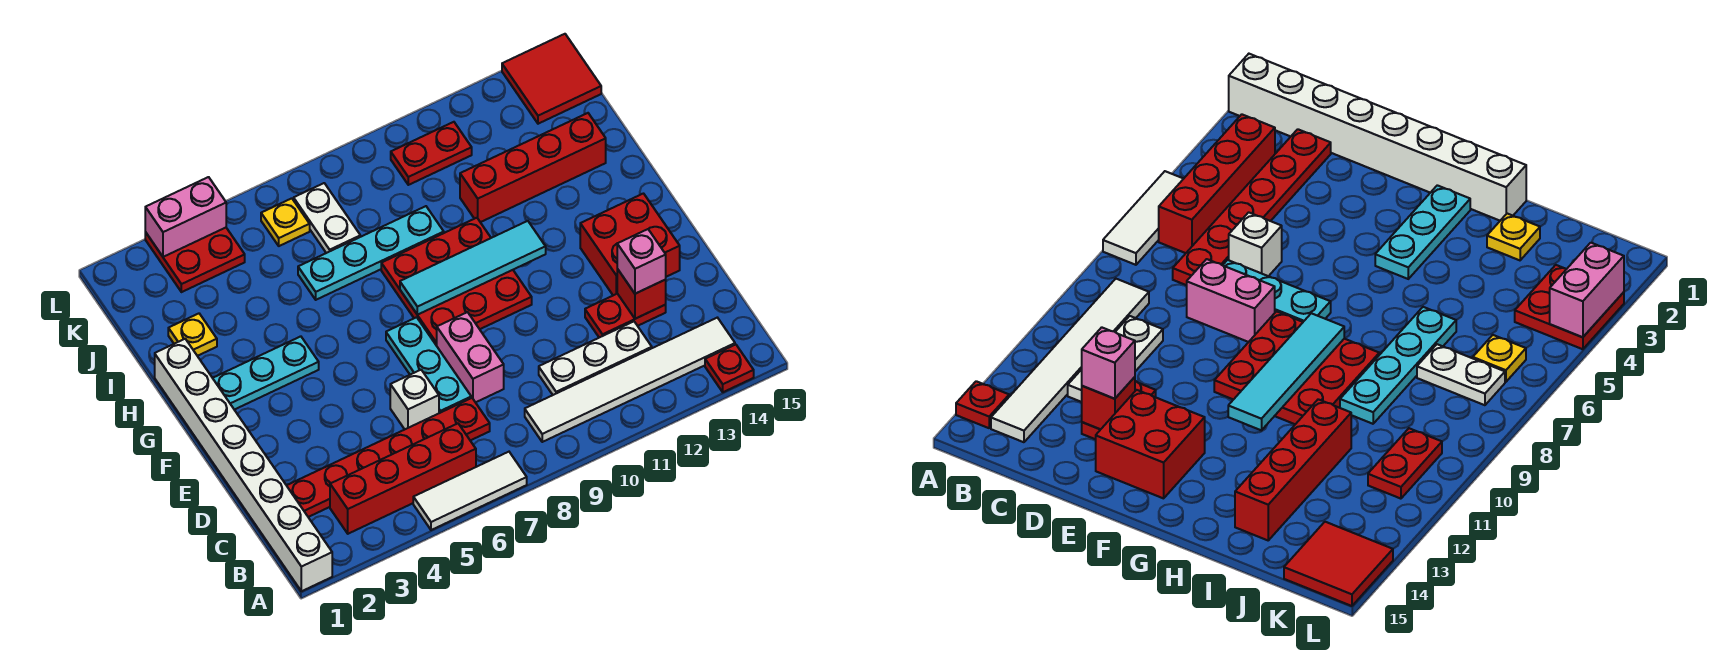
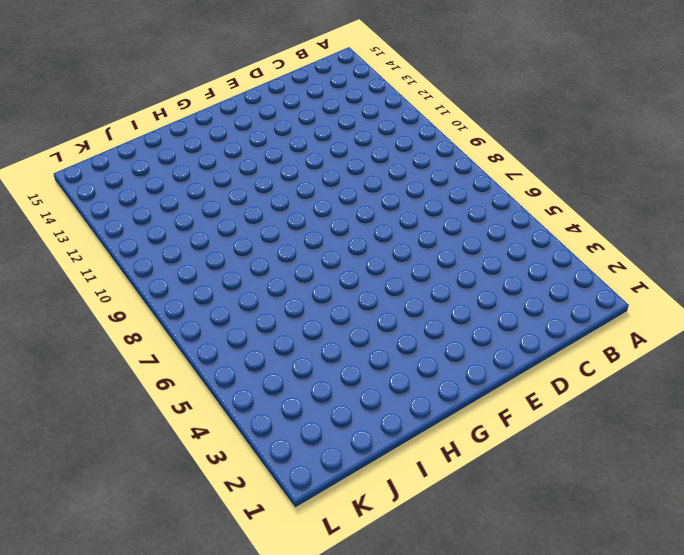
none -> white brick A1:H1 level 1
none -> white tile A5:A7 level 1
none -> red plate A14 level 1

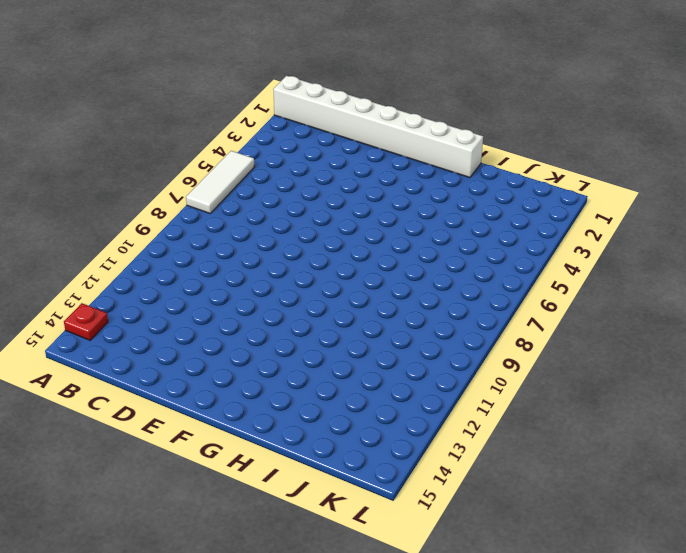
none -> red brick B3:B6 level 1
none -> white tile B9:B14 level 1
none -> red plate C2:C7 level 1

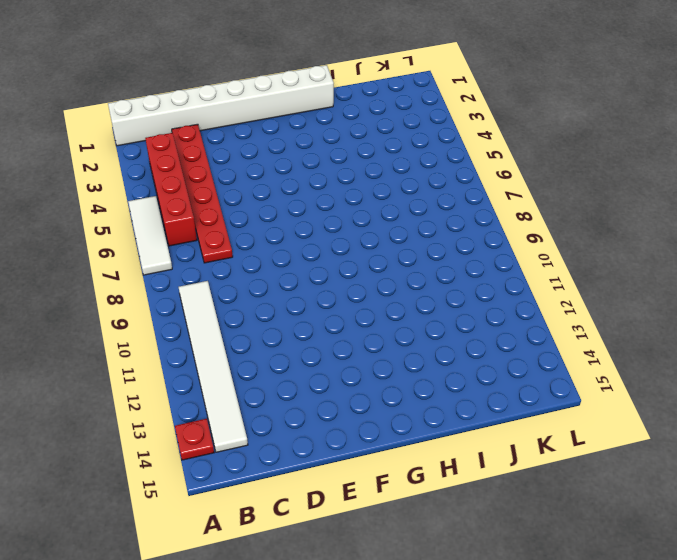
none -> white plate C10:C12 level 1
none -> white brick D6 level 1
none -> cyan plate D7:F7 level 1

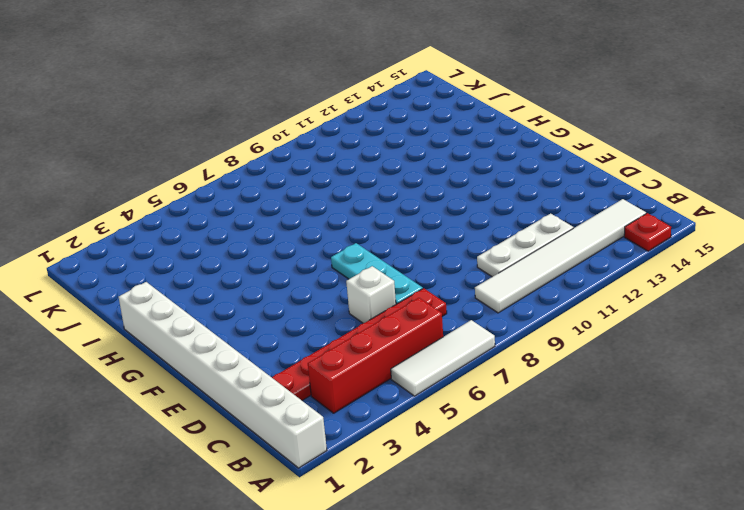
none -> pink brick D8:E8 level 1
none -> red plate D12:D13 level 1
none -> red brick E13:F14 level 1

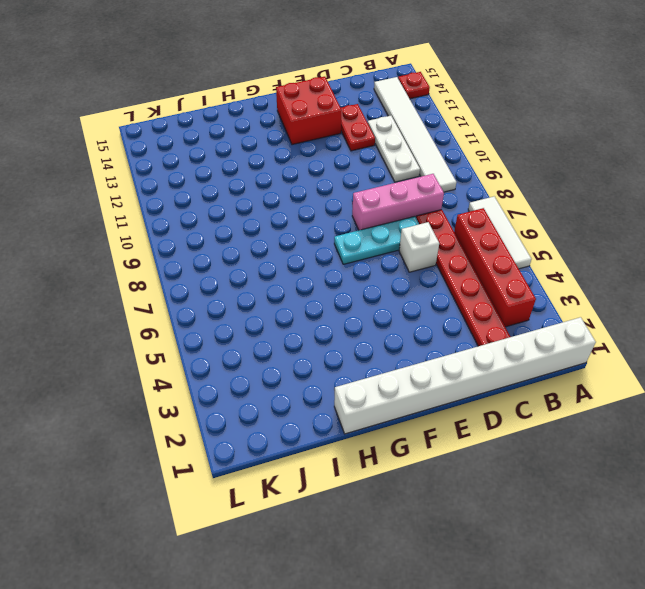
pink brick C8:E8 level 1 -> pink brick D8:E8 level 1
none -> red plate F8:H10 level 1
none -> cyan plate G2:G4 level 1
none -> yellow plate I2 level 1

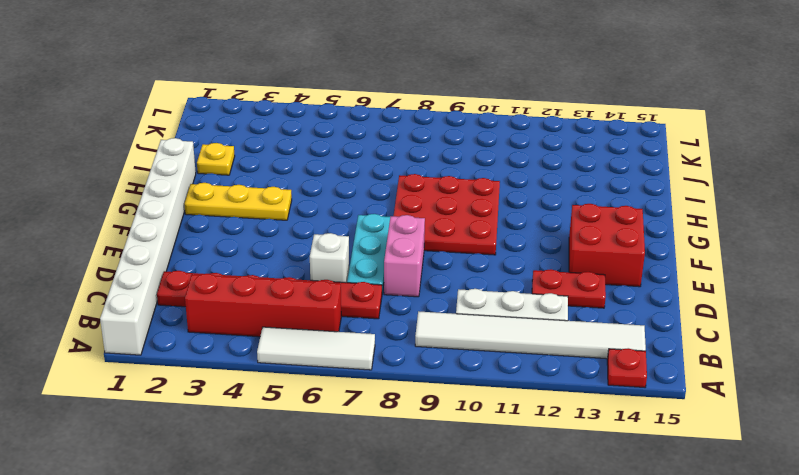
yellow plate G2:G4 level 1 -> cyan plate G2:G4 level 1
none -> cyan plate I6:I9 level 1
none -> red brick I11:I14 level 1
none -> white plate J7:K7 level 1

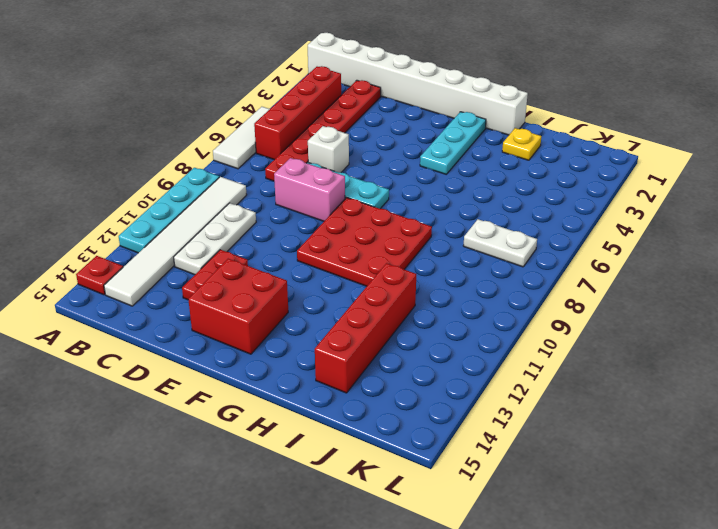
cyan plate A9:A12 level 1 -> cyan plate I6:I9 level 1
none -> red plate K3:L4 level 1
none -> yellow plate K6 level 1
none -> red plate K10:K11 level 1

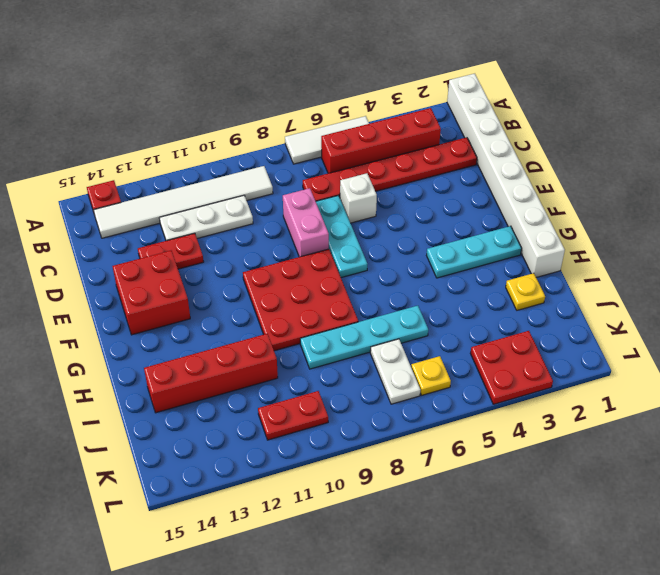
none -> red tile K14:L15 level 1
none -> red brick D13 level 2
none -> cyan tile G8:G11 level 2

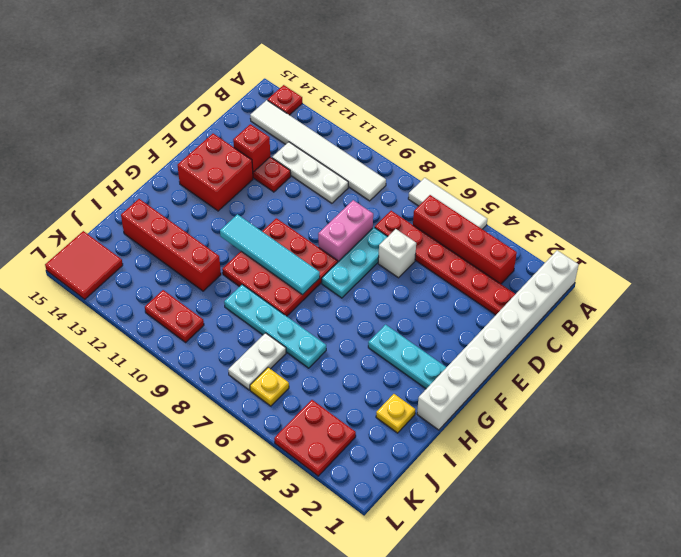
none -> pink brick L3:L4 level 2
none -> pink brick D13 level 3

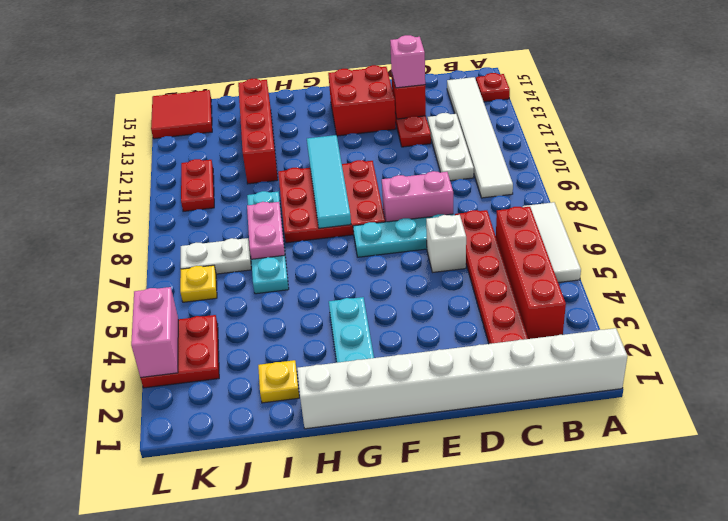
pink plate I7:I8 level 2 -> none

